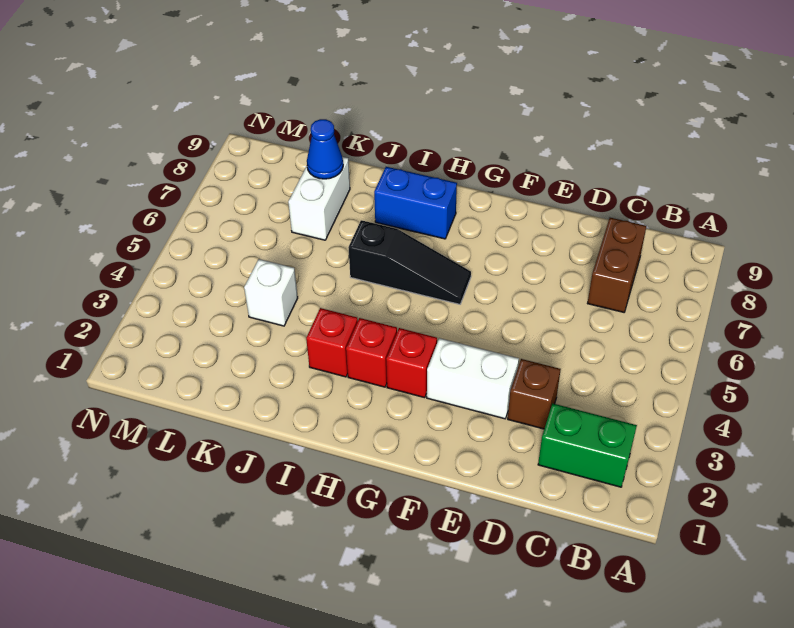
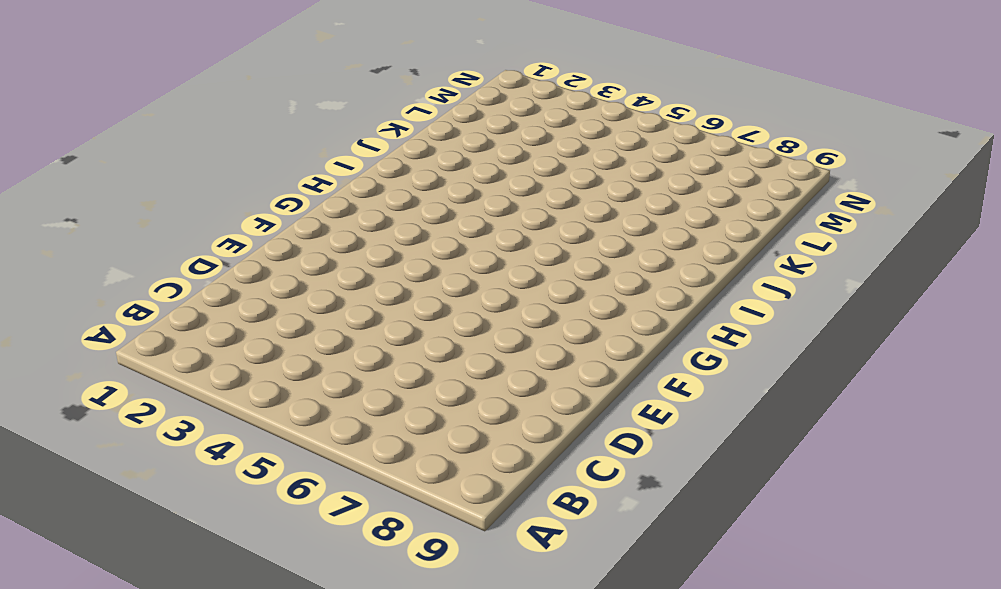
none -> green brick B2:C2 level 1
none -> brown brick C7:C8 level 1
none -> brown brick D3 level 1

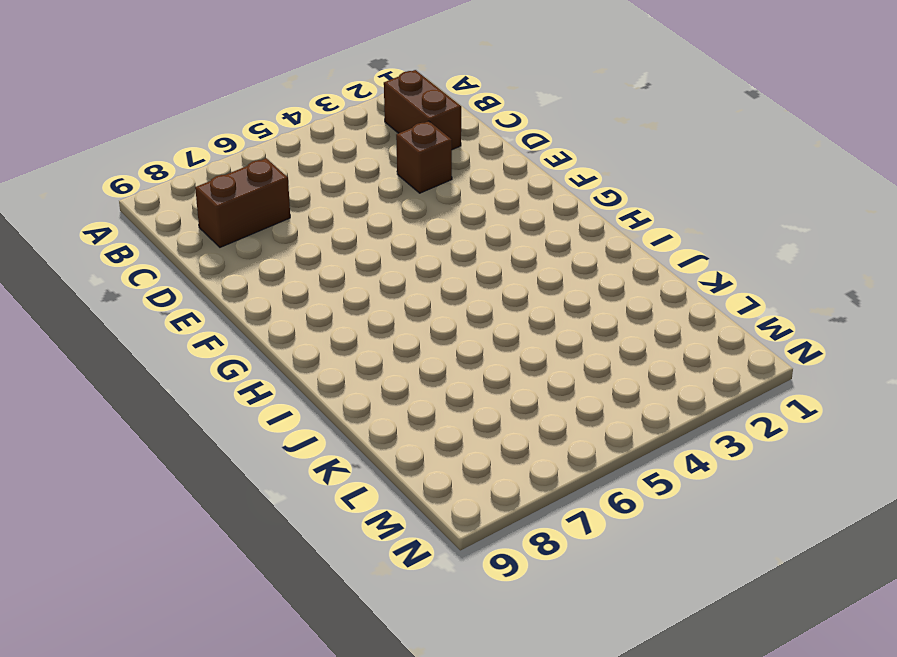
brown brick B2:C2 level 1 -> green brick B2:C2 level 1
none -> white brick E3:F3 level 1
none -> red brick G3 level 1
none -> black slope G6:I6 level 1 top I

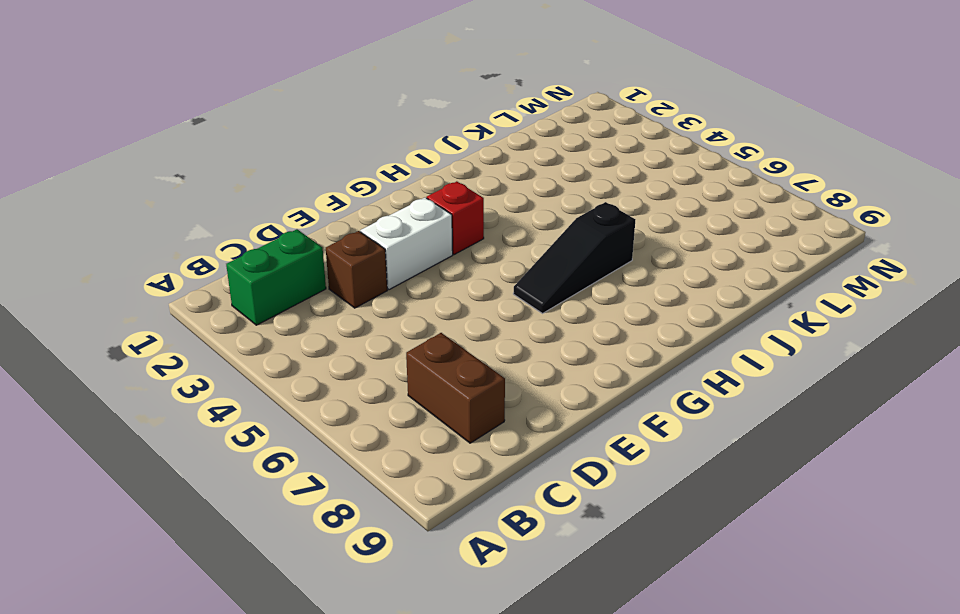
none -> red brick H3 level 1
none -> blue brick H8:I8 level 1
none -> red brick I3 level 1

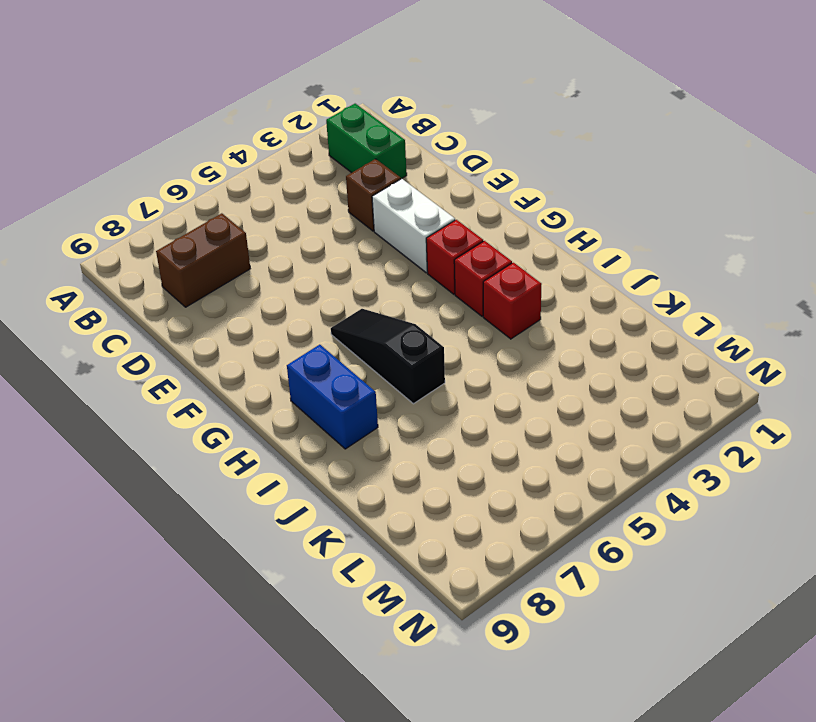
none -> white brick K4 level 1
none -> white brick K7:K8 level 1
none -> blue cone K8 level 2

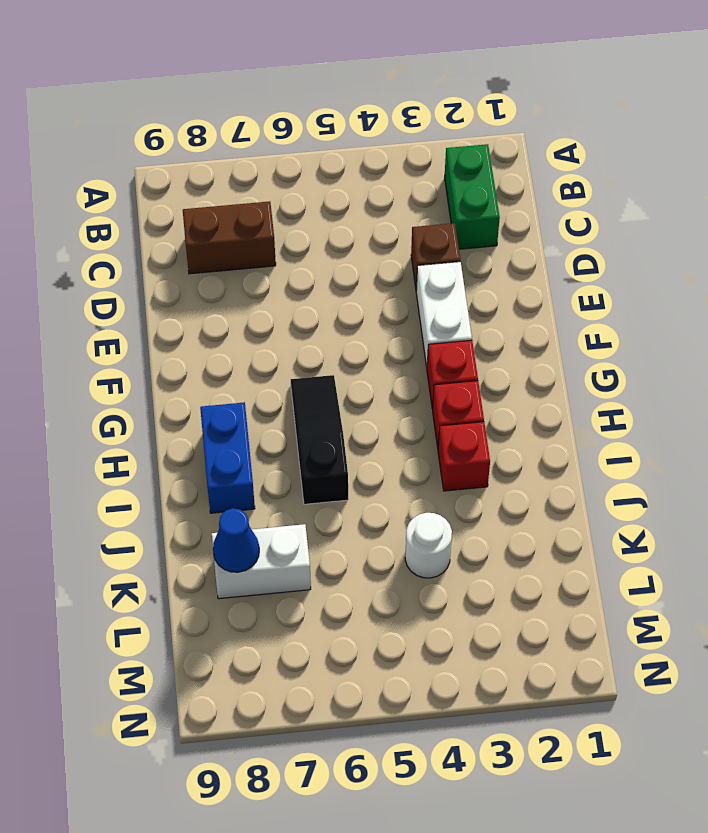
white round brick K4 level 1 -> white brick K4 level 1

